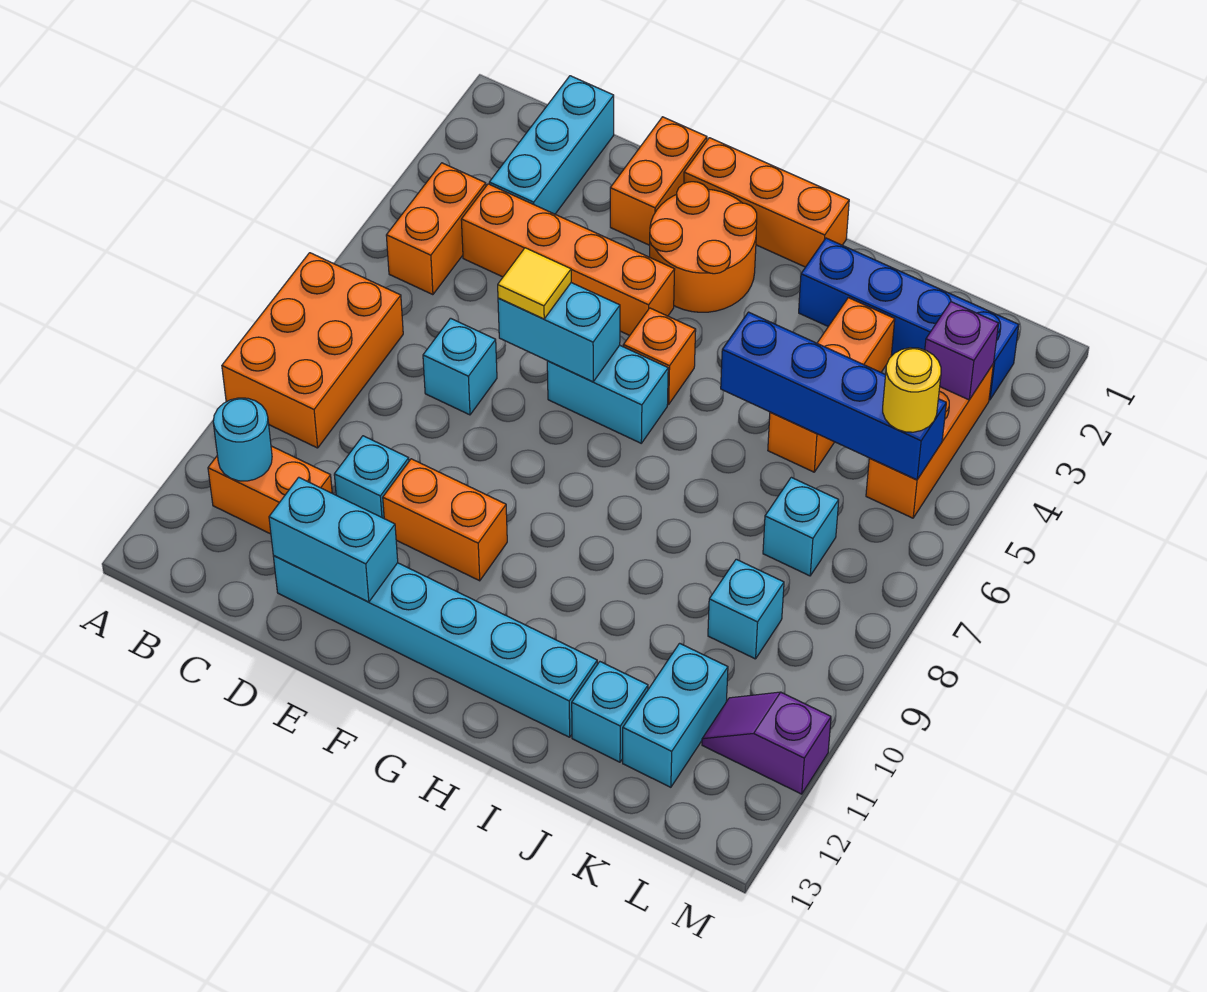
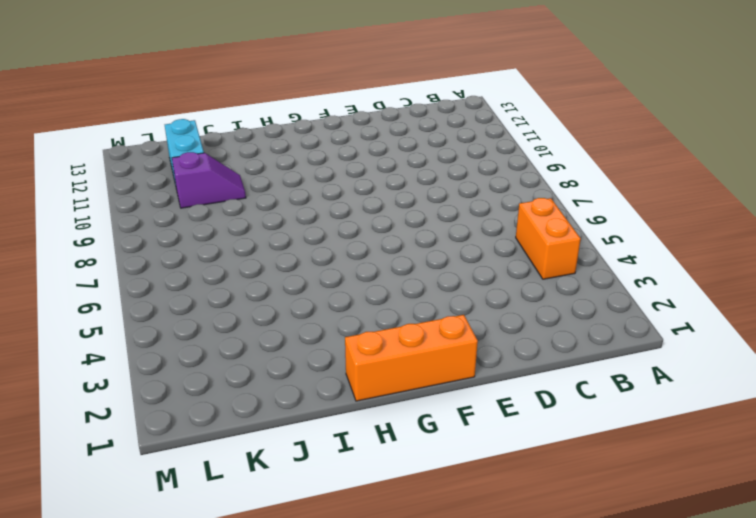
purple slope J10:K10 level 1 top K -> purple slope L11:M11 level 1 top M
none -> orange brick A7:B9 level 1
none -> orange brick B11:C11 level 1
none -> cyan brick C1:C3 level 1

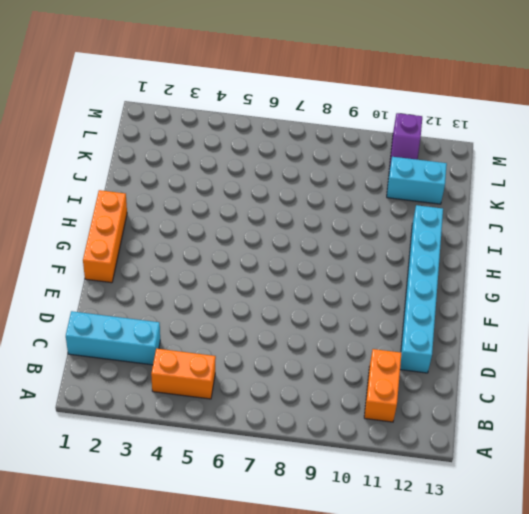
none -> orange brick A7:B9 level 1
none -> orange brick C4:F4 level 1
none -> cyan brick D7 level 1

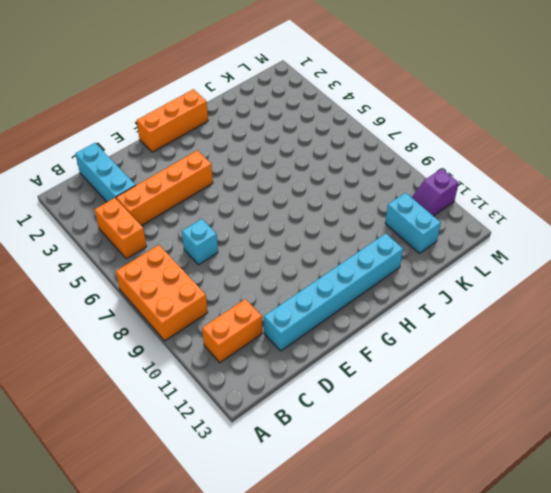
none -> cyan brick D10 level 1
none -> orange brick E1:E2 level 1
none -> orange brick E10:F10 level 1

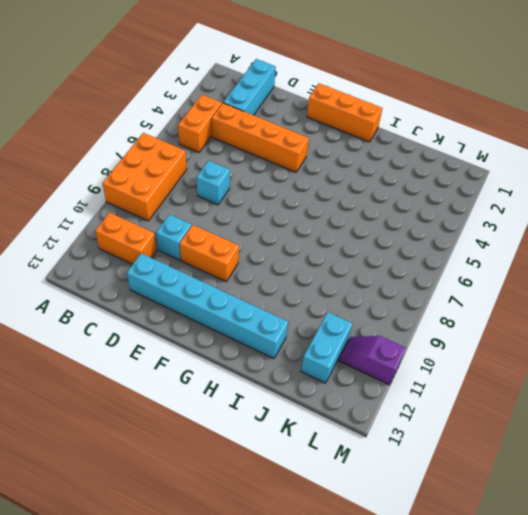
none -> orange brick E1:E2 level 1
none -> orange round brick F2:G3 level 1
none -> cyan brick F6:G6 level 1

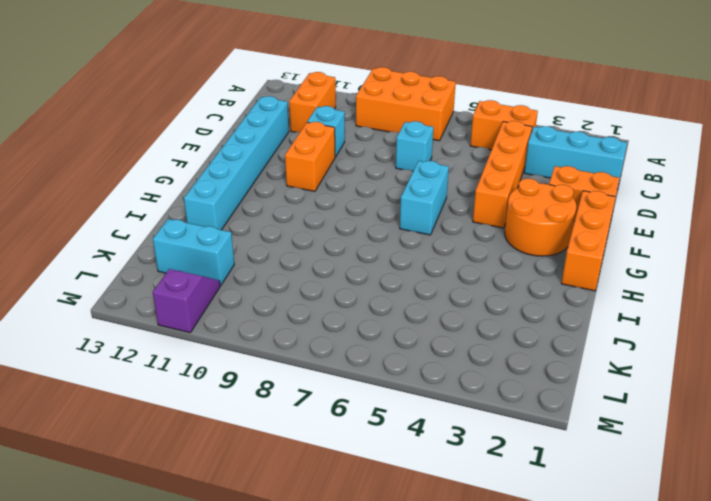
none -> orange brick G5 level 1
none -> blue brick I2:L2 level 1
none -> orange brick J3:J5 level 1

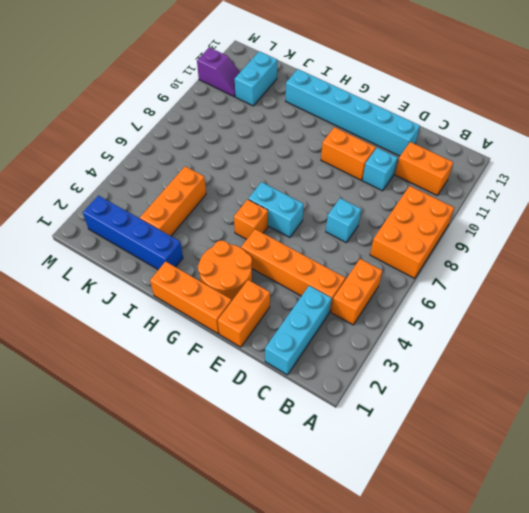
none -> cyan brick J12 level 1
none -> cyan brick K7 level 1
none -> cyan brick K9 level 1

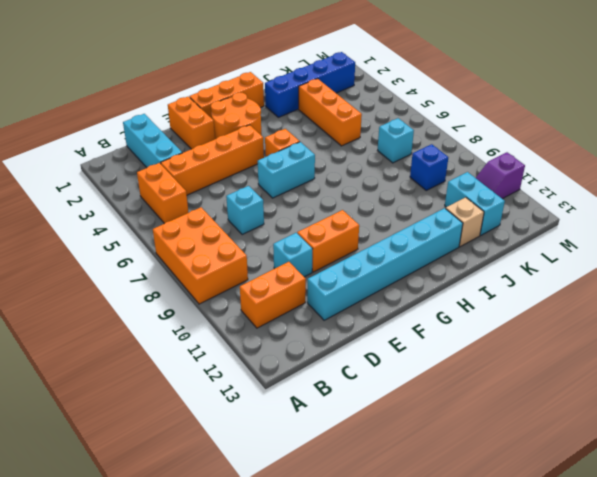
tan brick J12 level 1 -> cyan brick J12 level 1
blue brick K9 level 1 -> cyan brick K9 level 1
none -> orange brick L3:L5 level 1
none -> cyan round brick B11 level 2
none -> cyan brick D12:E12 level 2

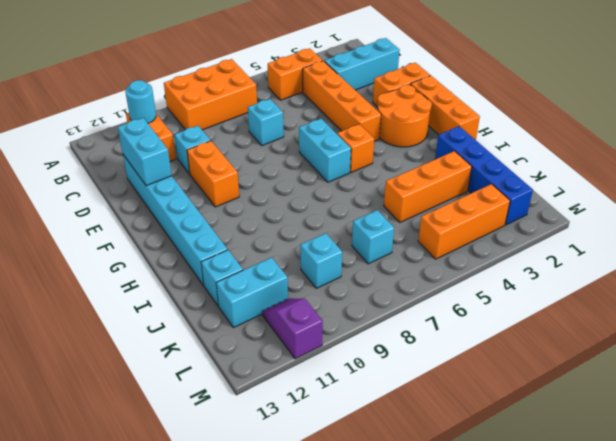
none -> cyan brick E6:F6 level 2
none -> blue brick I5:L5 level 2
none -> purple brick L3 level 2

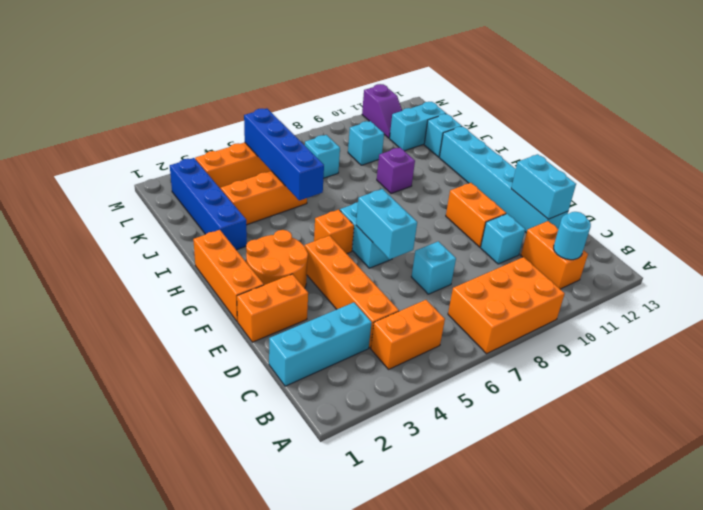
purple brick I9 level 1 -> purple brick L3 level 2
none -> yellow tile E6 level 3
none -> yellow round brick L5 level 3

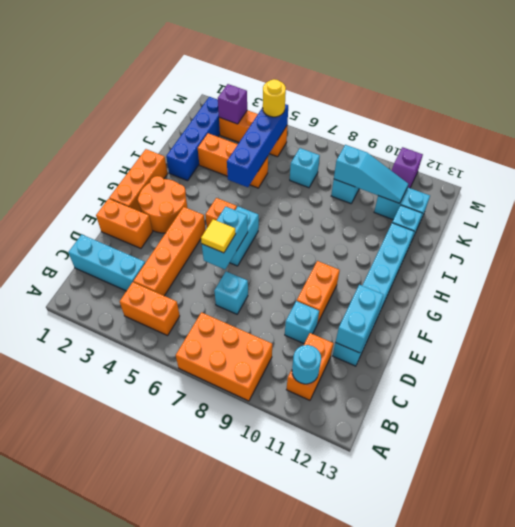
cyan slope K9:K11 level 2 top 9 -> none

